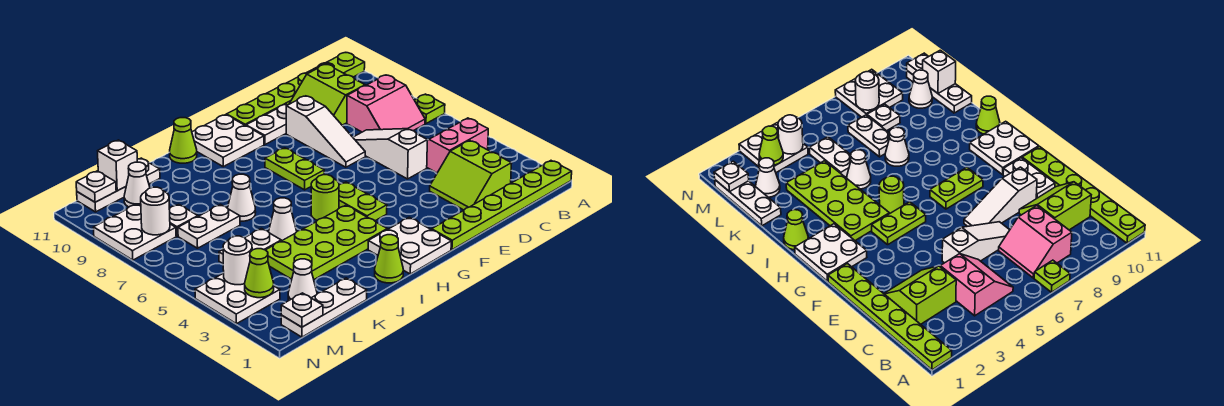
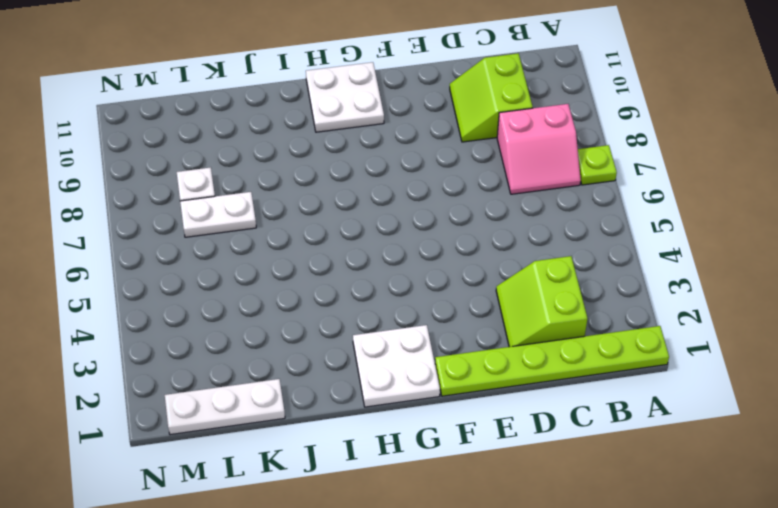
none -> lime plate A11:F11 level 1
none -> pink slope B4:C5 level 1 top 4
none -> white slope D5:D7 level 1 top 5
none -> white slope E7:E9 level 1 top 9

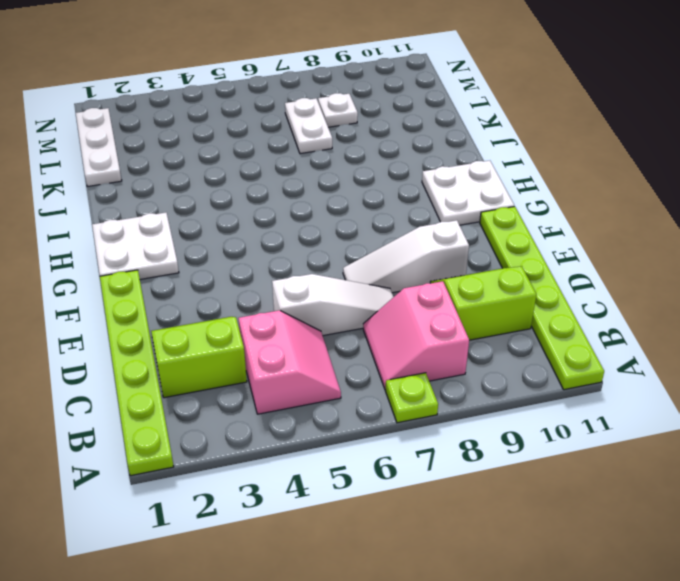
none -> white plate E10:F10 level 1
none -> lime plate G4:G5 level 1
none -> lime plate G7:G8 level 1
none -> lime plate H3:K4 level 1

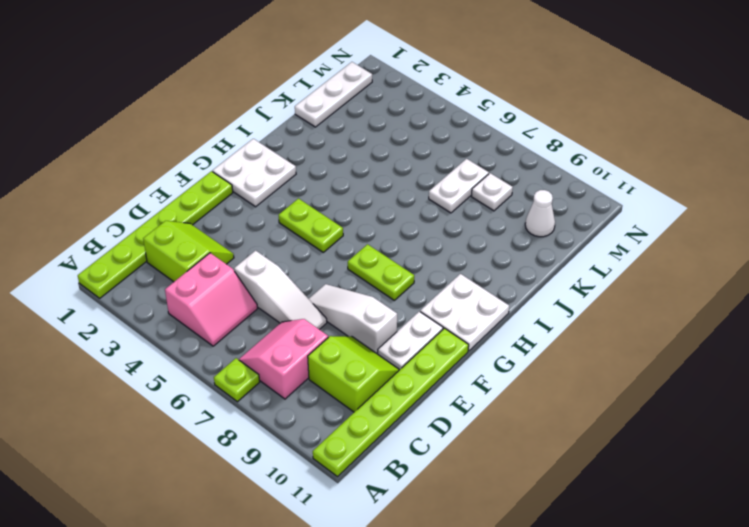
none -> lime plate H3:K4 level 1
none -> lime round brick H5 level 1
none -> lime cone I1 level 1
none -> lime cone I11 level 1

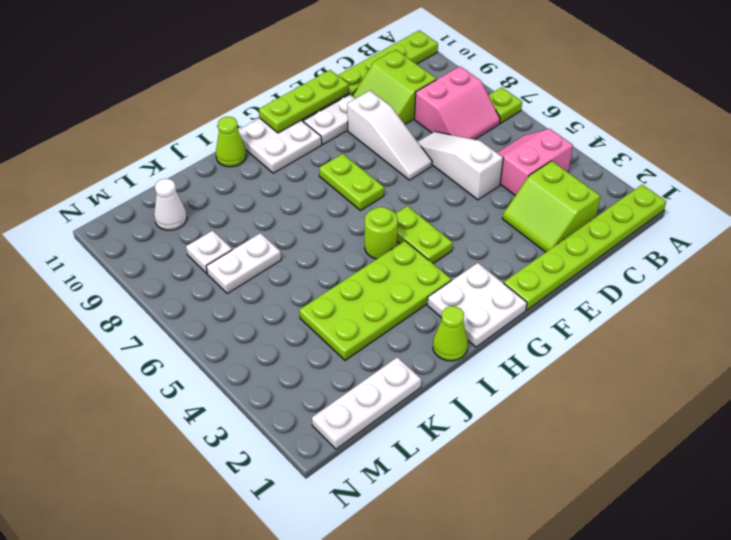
lime plate E11:G11 level 2 -> none
none -> white cone J5 level 1
none -> white cone J7 level 1
none -> white plate K5:L5 level 1
none -> white plate K11:M11 level 1

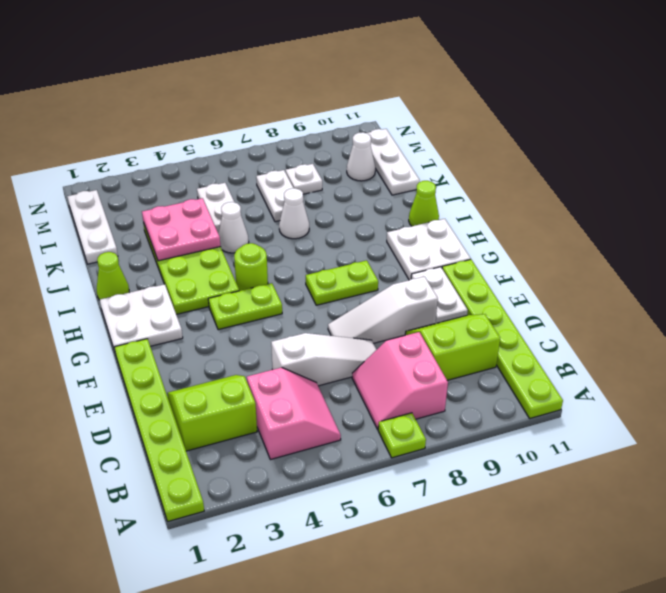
pink plate J3:K4 level 2 -> none
none -> white cone L2 level 1
none -> white plate M3:N4 level 1
none -> white plate M8:N9 level 1
none -> white brick L11 level 2

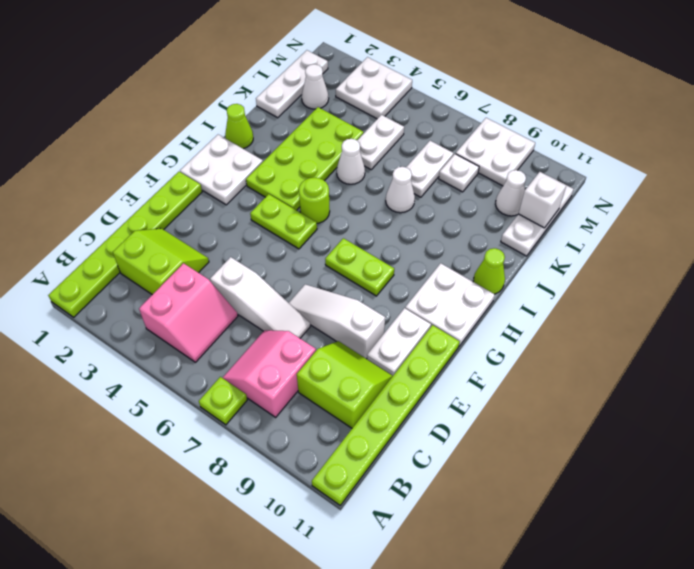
none -> white plate M1 level 2
none -> lime cone M3 level 2
none -> white round brick M4 level 2
none -> white round brick M8 level 2

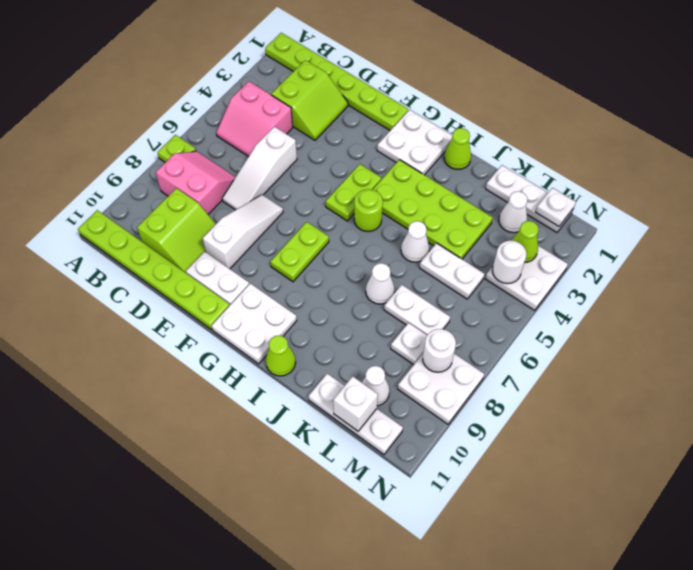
none -> white plate M11 level 2

